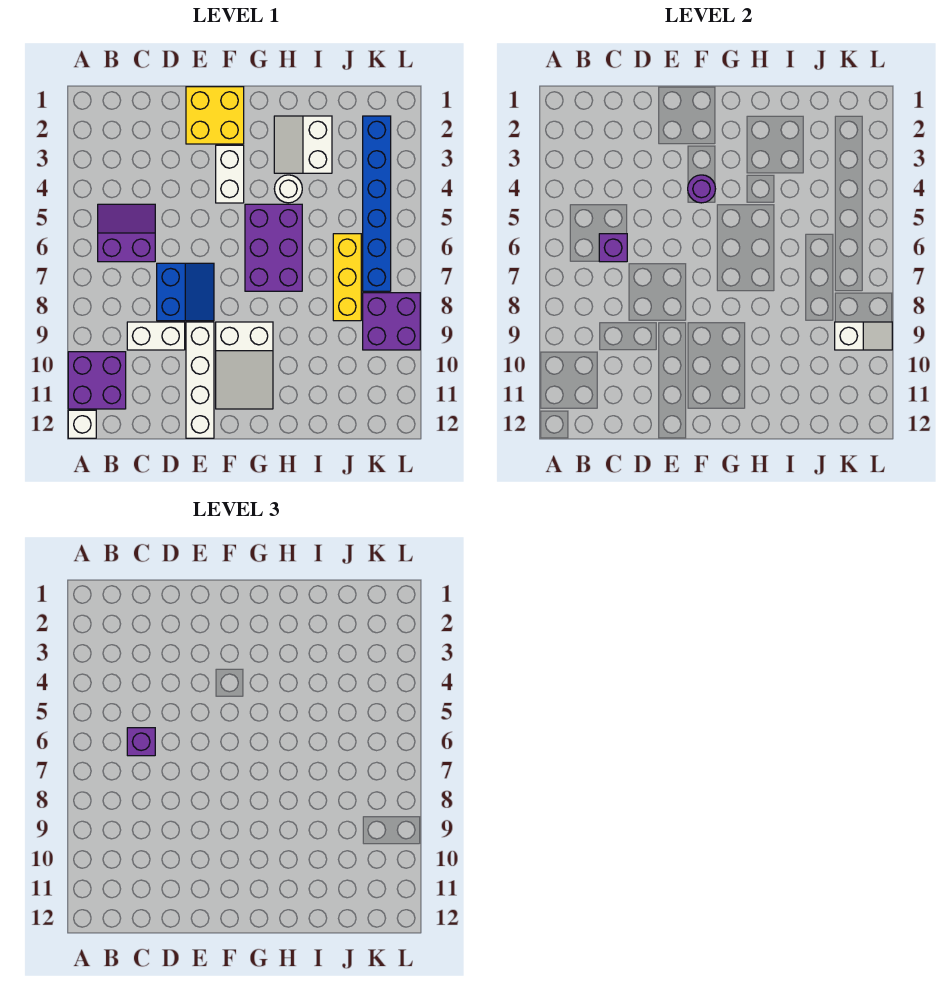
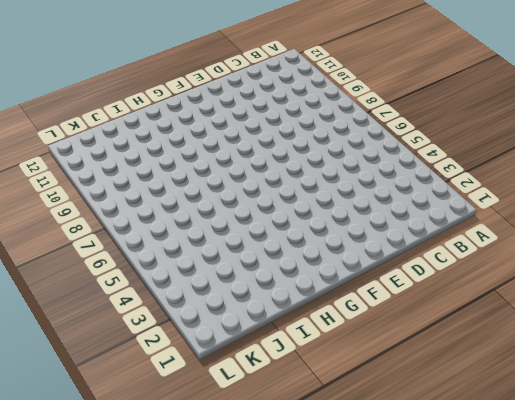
none -> purple brick A10:B11 level 1
none -> white brick A12 level 1
none -> purple slope B5:C6 level 1 top 6

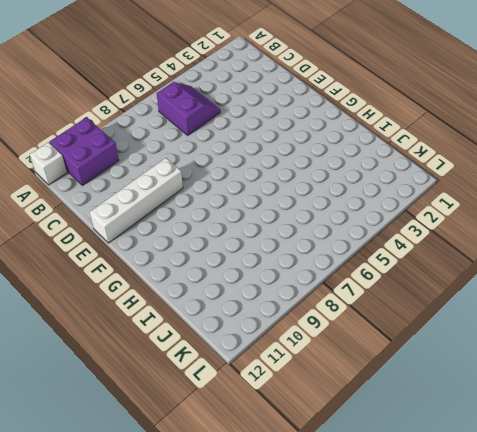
none -> white brick C9:D9 level 1
none -> blue slope D7:E8 level 1 top D
none -> yellow brick E1:F2 level 1

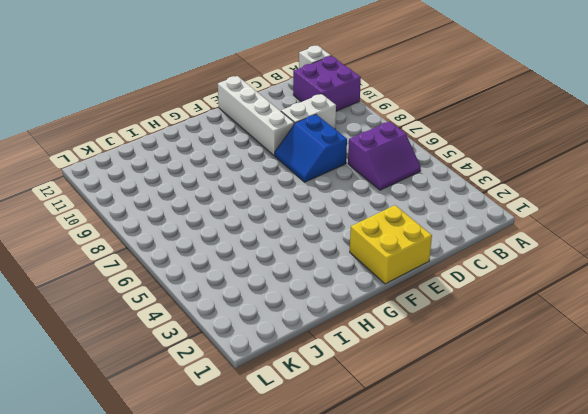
none -> white brick F3:F4 level 1
none -> white slope F9:G11 level 1 top 9
none -> purple brick G5:H7 level 1

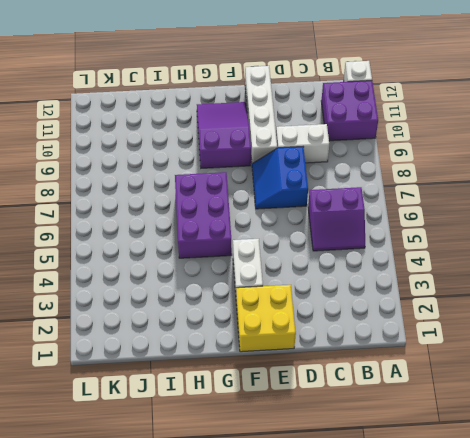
purple slope F9:G11 level 1 top 9 -> white slope F9:G11 level 1 top 9
none -> white slope H2:I3 level 1 top I
none -> white round brick H4 level 1
none -> yellow brick J6:J8 level 1

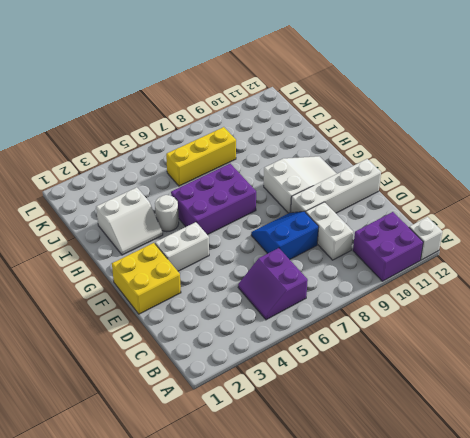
none -> blue brick K2:K7 level 1
none -> purple brick K8:L9 level 1
none -> purple brick C6 level 2

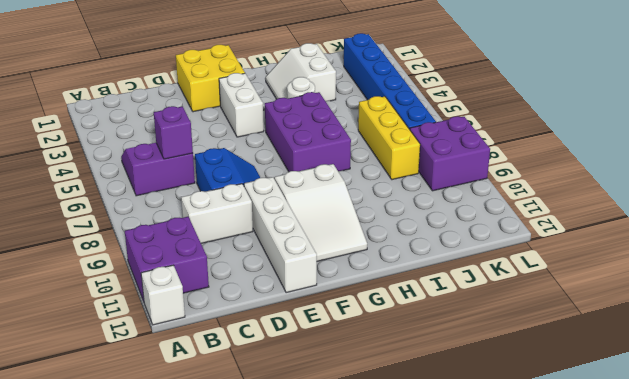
none -> purple round brick F4 level 2
none -> white slope K9:L9 level 2 top K
none -> purple brick C6 level 3

